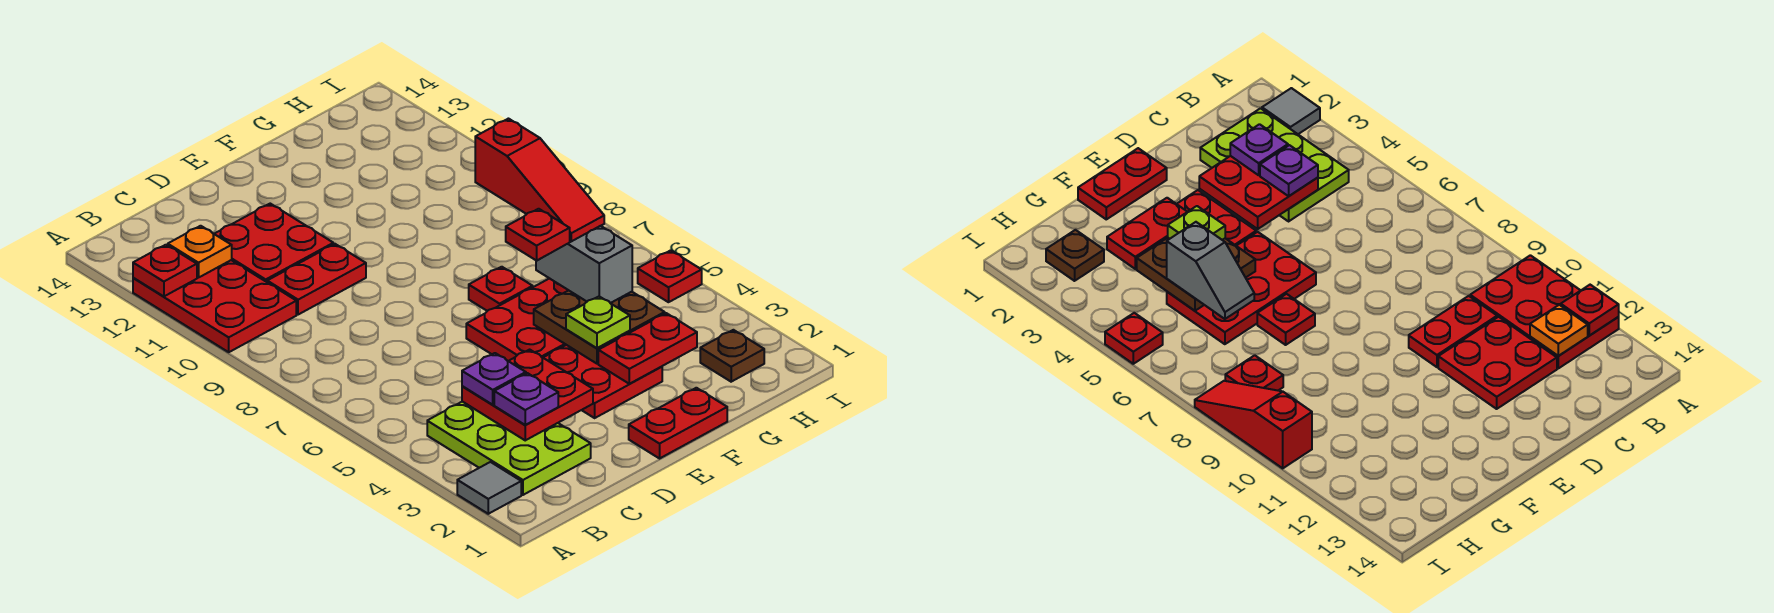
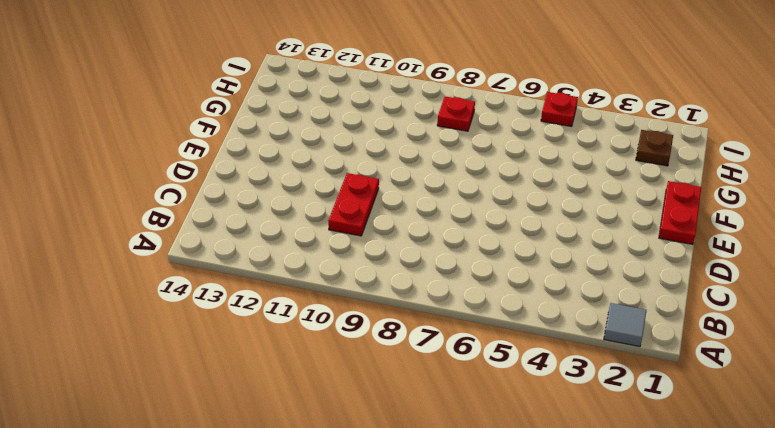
none -> red plate A10:B12 level 1
none -> lime plate B2:C4 level 1
none -> red plate C11:D12 level 1

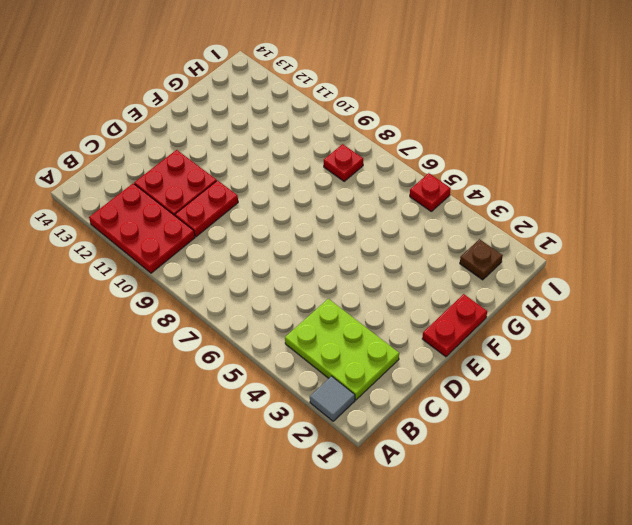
none -> red plate E3:F4 level 1
none -> red plate E5:G6 level 1
none -> red plate F7 level 1

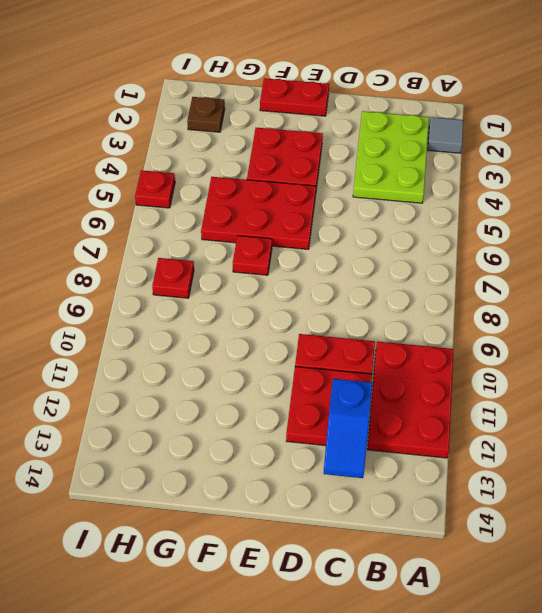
blue slope C12:C13 level 2 top 12 -> none
none -> red slope I8:I10 level 1 top 10
none -> red plate A12 level 2
none -> orange plate B12 level 2

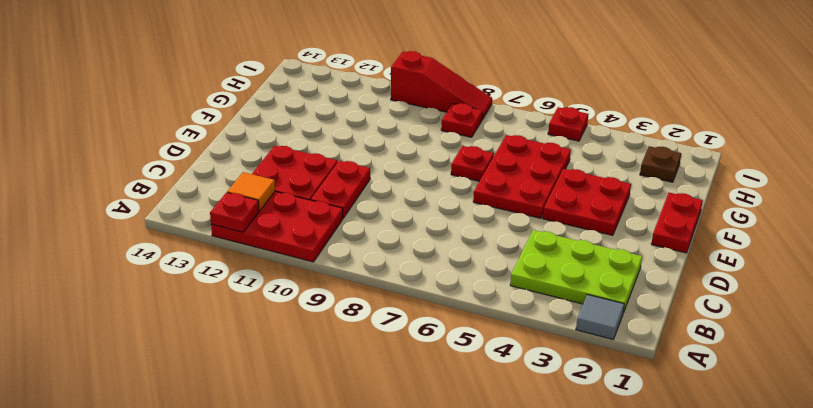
orange tile B12 level 2 -> orange plate B12 level 2
none -> red plate C3:D4 level 2
none -> red plate F3:G3 level 2
none -> brown plate F4:G5 level 2

